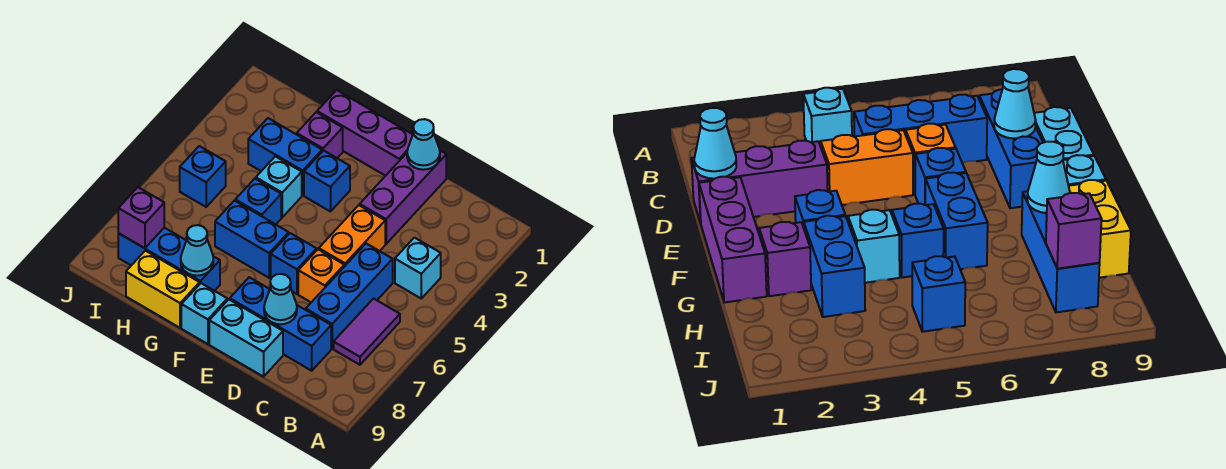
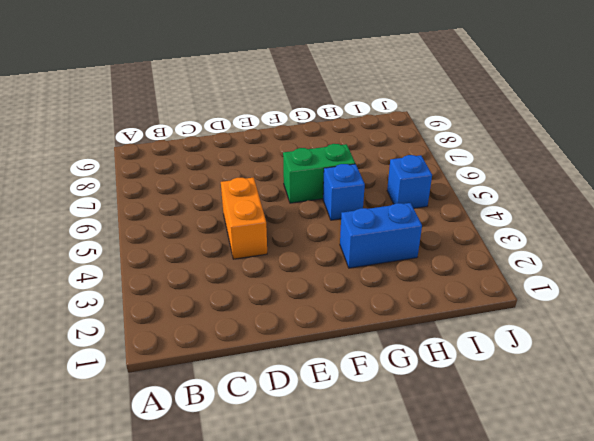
green brick F6:G6 level 1 -> blue brick F6:G6 level 1
none -> cyan brick B4 level 1
none -> purple tile B6:B7 level 1
none -> blue brick C5:C7 level 1

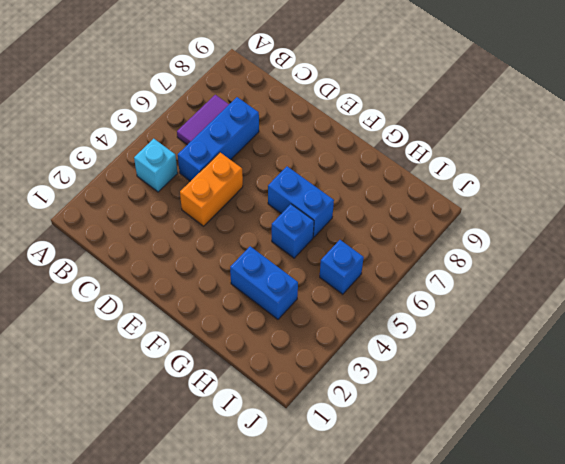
none -> blue brick C8:E8 level 1
none -> purple brick D1:D3 level 1
none -> orange brick D6 level 1

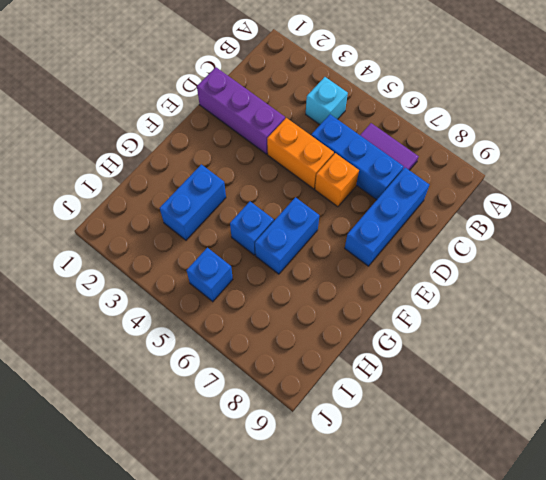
none -> cyan brick D9:E9 level 1
none -> purple brick E1:G1 level 1
none -> blue brick E6 level 1

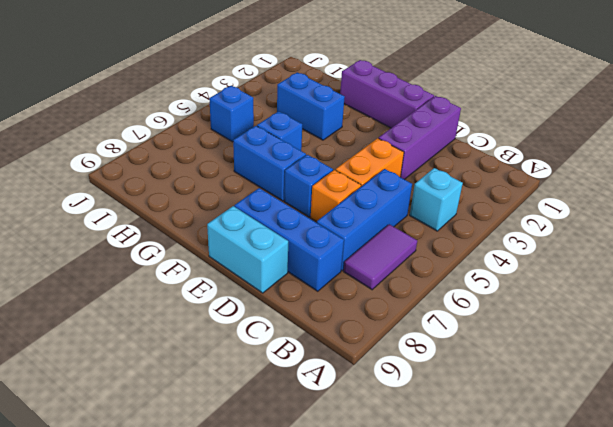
none -> blue brick F3 level 1
none -> cyan brick F9 level 1
none -> purple brick G2 level 1

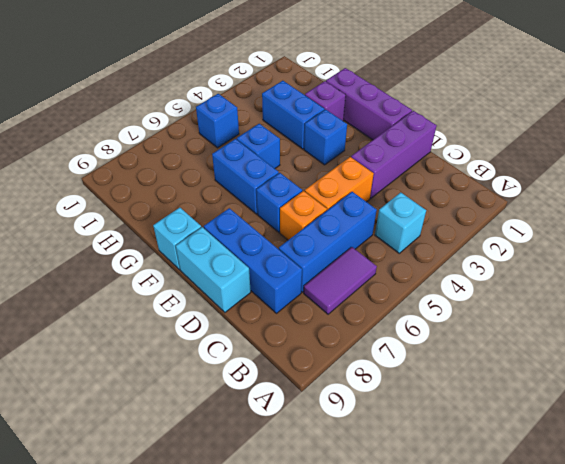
none -> cyan brick G4 level 1
none -> blue brick G8:I8 level 1
none -> yellow brick G9:H9 level 1

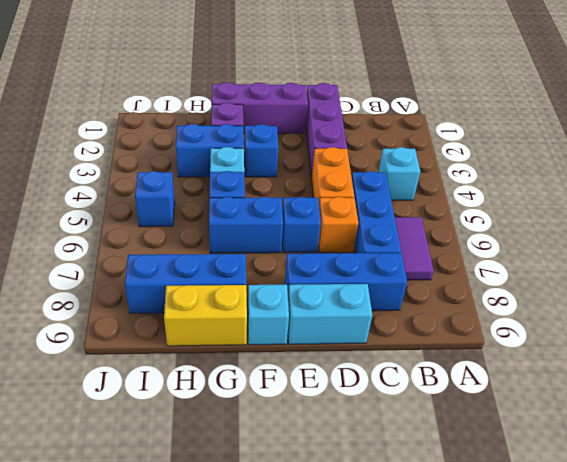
none -> cyan cone D1 level 2
none -> cyan cone D8 level 2
none -> cyan cone G8 level 2

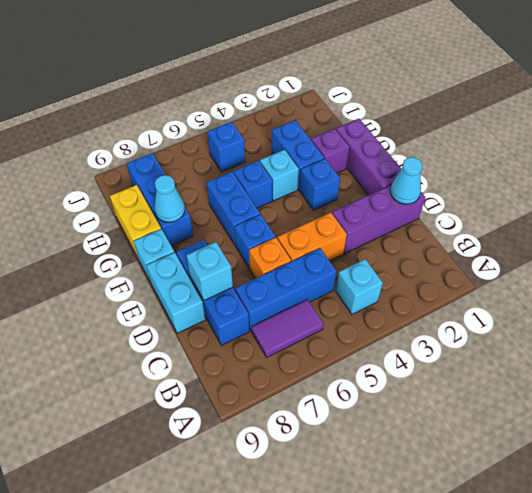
cyan brick D8 level 2 -> cyan cone D8 level 2
none -> purple brick I8 level 2

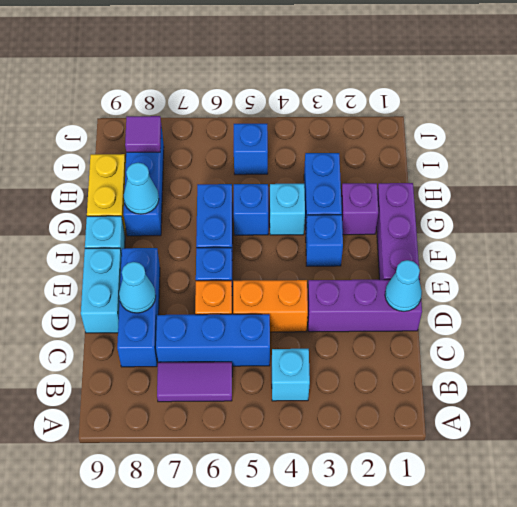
purple tile I8 level 2 -> purple brick I8 level 2

